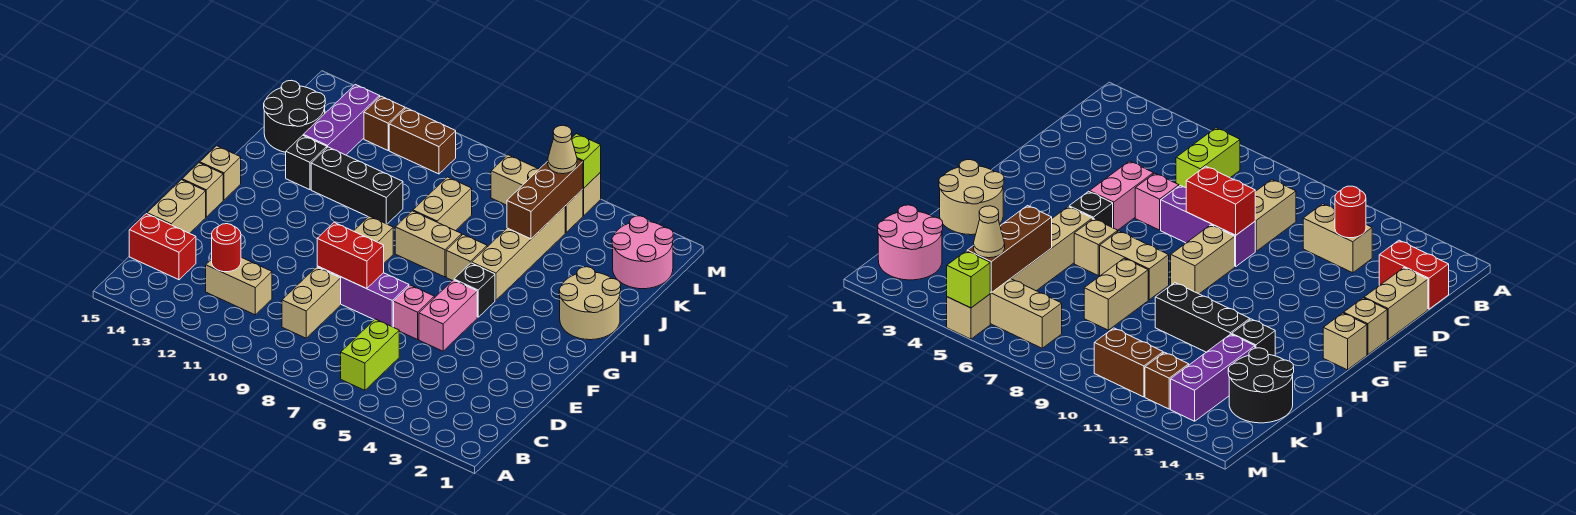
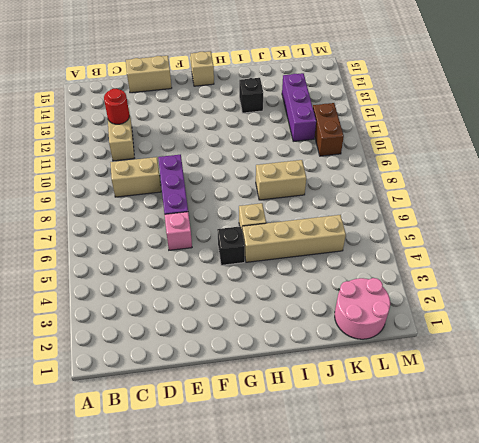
purple brick K11:K13 level 1 -> purple brick J13:L13 level 1
none -> lime brick B6:C6 level 1
none -> red brick C14:C15 level 1
none -> pink brick E5:F5 level 1
none -> tan brick F9:G9 level 1

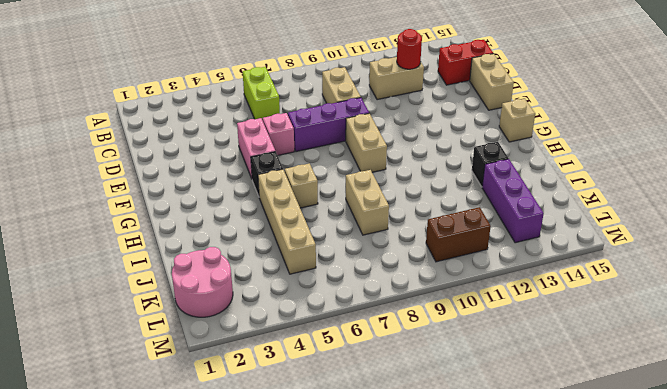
none -> tan brick F15 level 1
none -> tan round brick H1:I2 level 1
none -> tan brick H7:H8 level 1
none -> black brick I10:I12 level 1

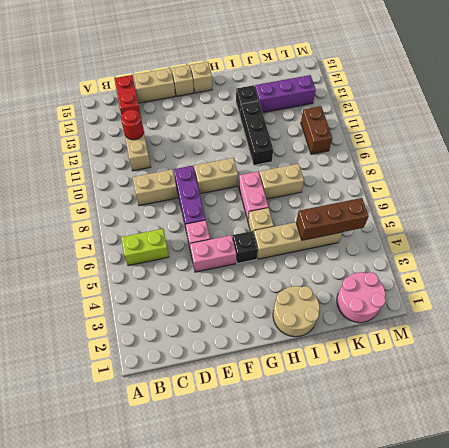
pink brick H7:H8 level 1 -> tan brick H7:H8 level 1
none -> black round brick J14:K15 level 1
none -> tan brick L5:L7 level 1
none -> brown brick L12 level 1
none -> tan brick M5 level 1

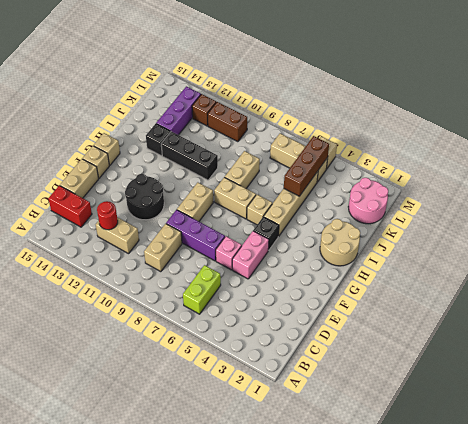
black round brick E11:F12 level 1 -> black round brick J14:K15 level 1
none -> red brick E8:E9 level 2
none -> lime brick M5 level 2
none -> tan cone L5 level 3

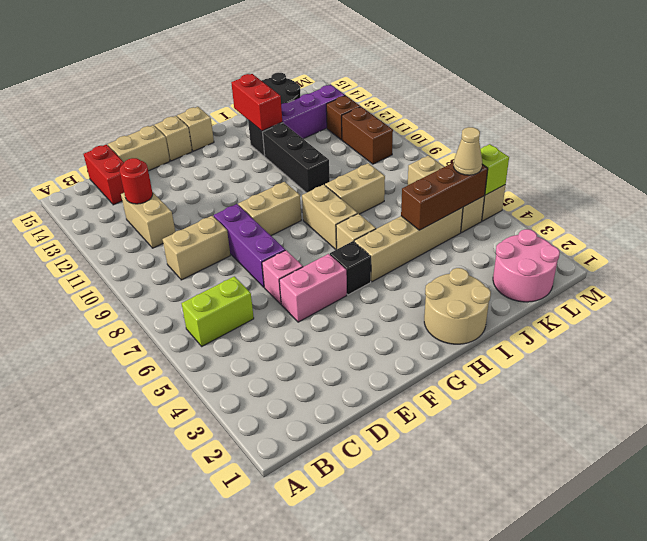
red brick I13:I14 level 2 -> red brick E8:E9 level 2

